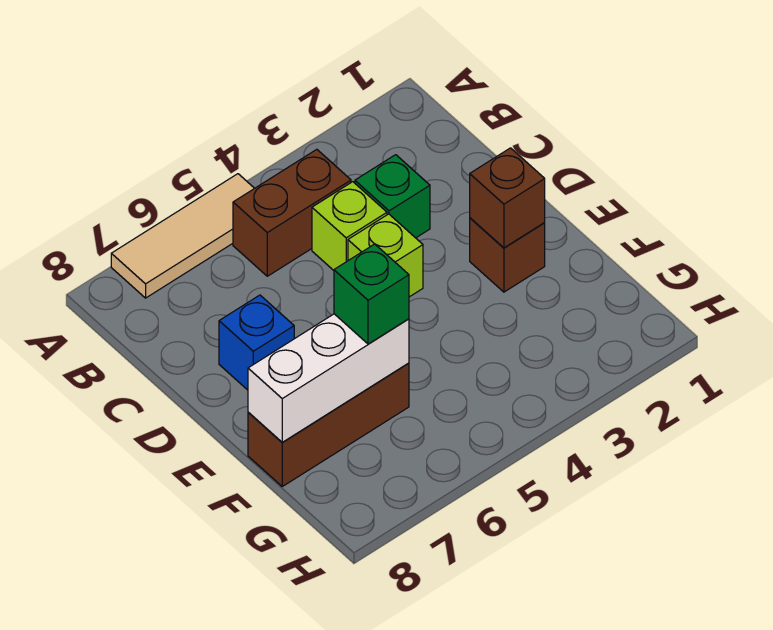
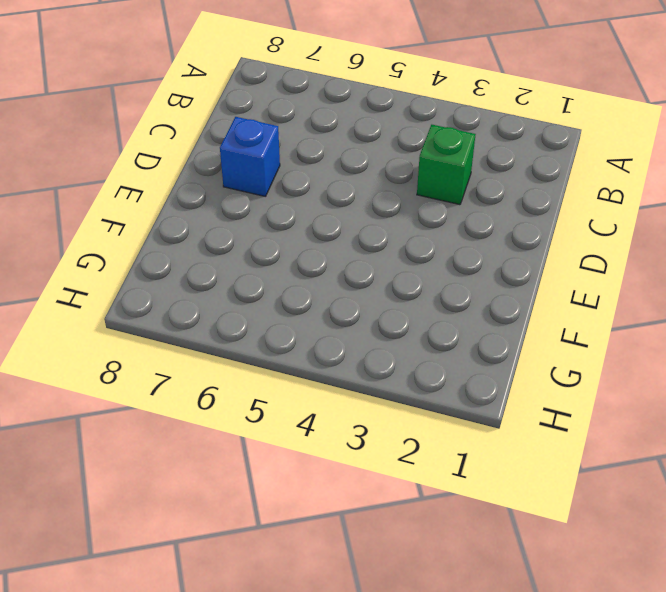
none -> tan tile A5:A7 level 1
none -> brown brick B4:B5 level 1

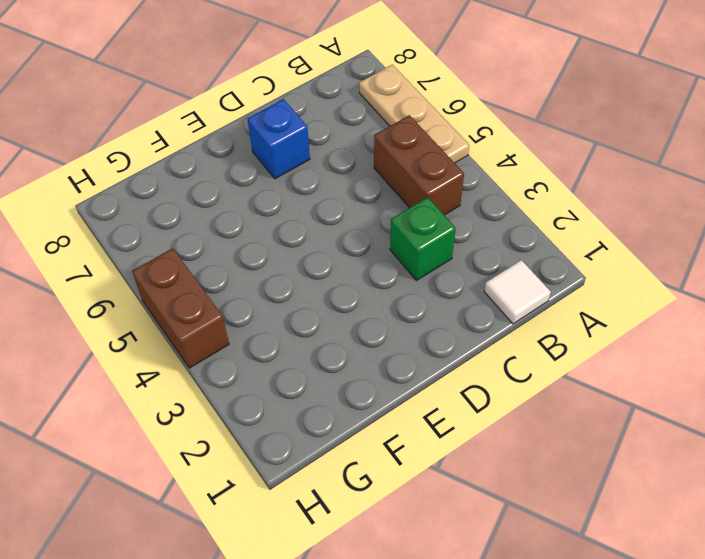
tan plate A5:A7 level 1 -> tan tile A5:A7 level 1
white tile B1 level 1 -> none
brown brick H4:H5 level 1 -> none
none -> lime brick C4 level 1
none -> lime brick D4 level 1

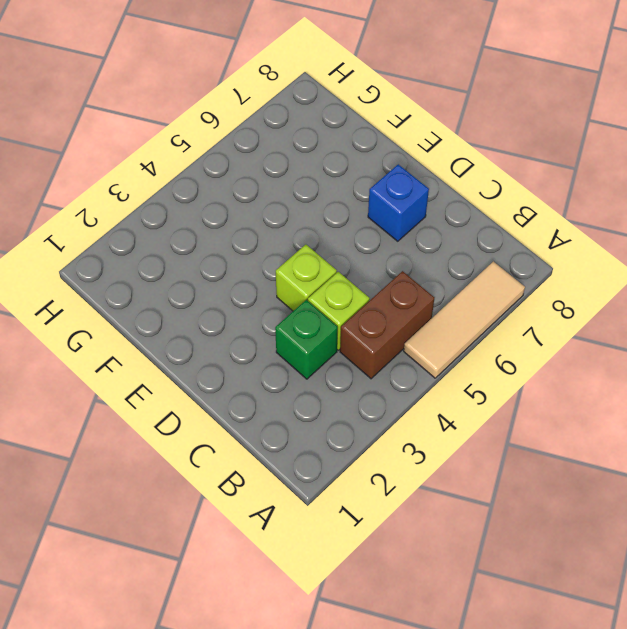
none -> brown brick E2 level 1
none -> brown brick F6:F8 level 1

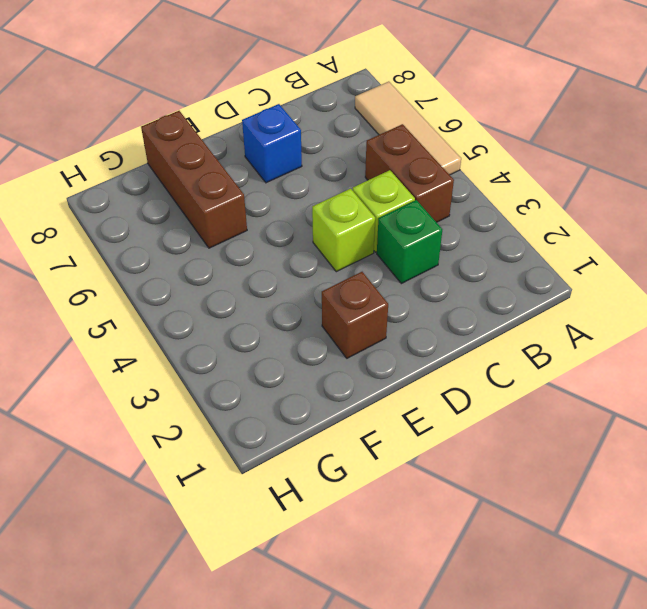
none -> brown brick E2 level 2
none -> white brick F6:F8 level 2

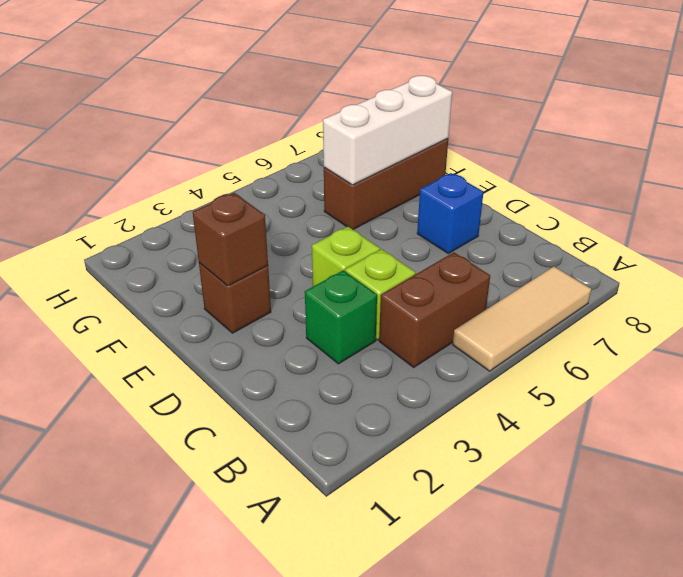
none -> green brick F6 level 3

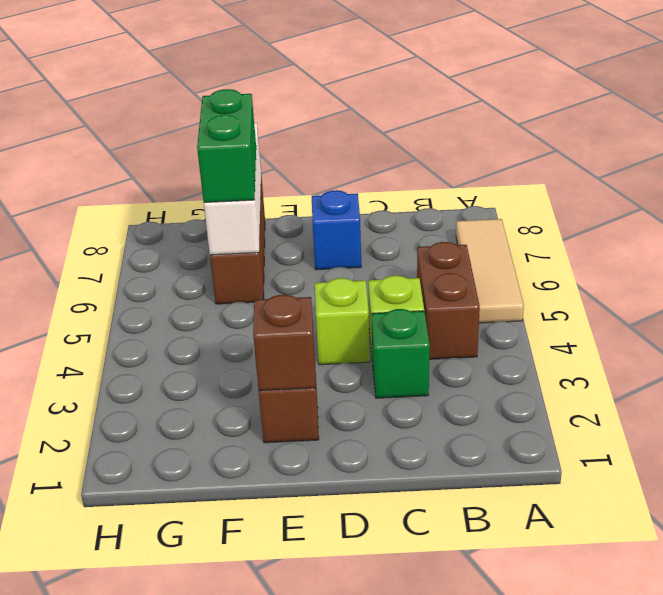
green brick F6:F7 level 3 -> green brick F6 level 3

